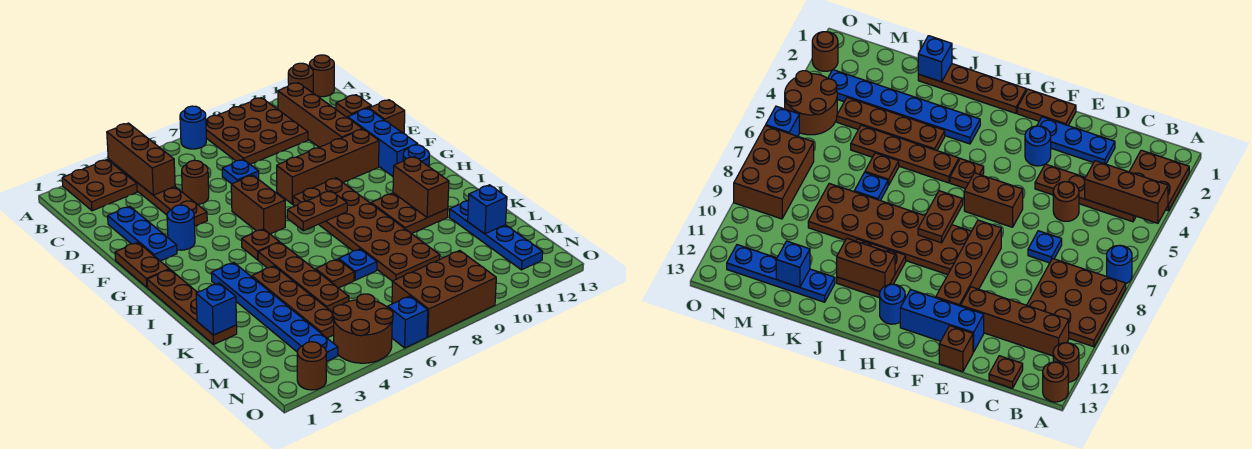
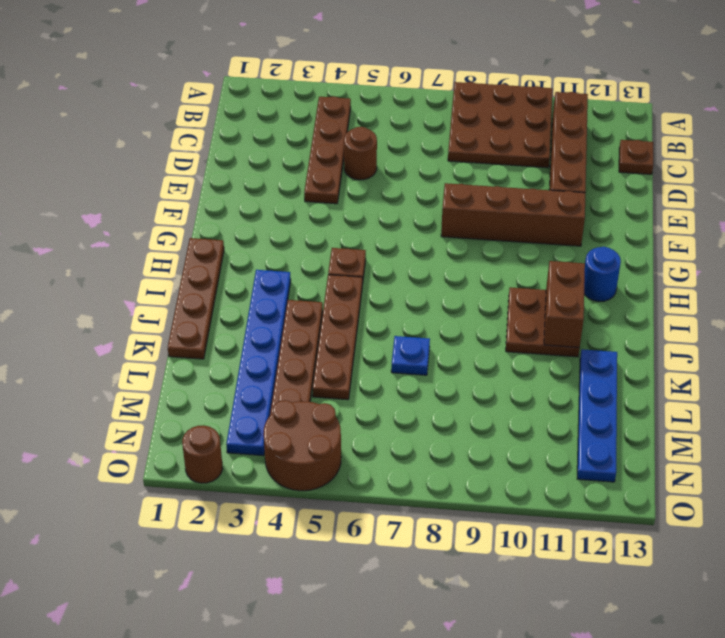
none -> brown plate A2:B3 level 1
none -> blue round brick A7 level 1
none -> brown round brick A12 level 1
none -> brown round brick A13 level 1

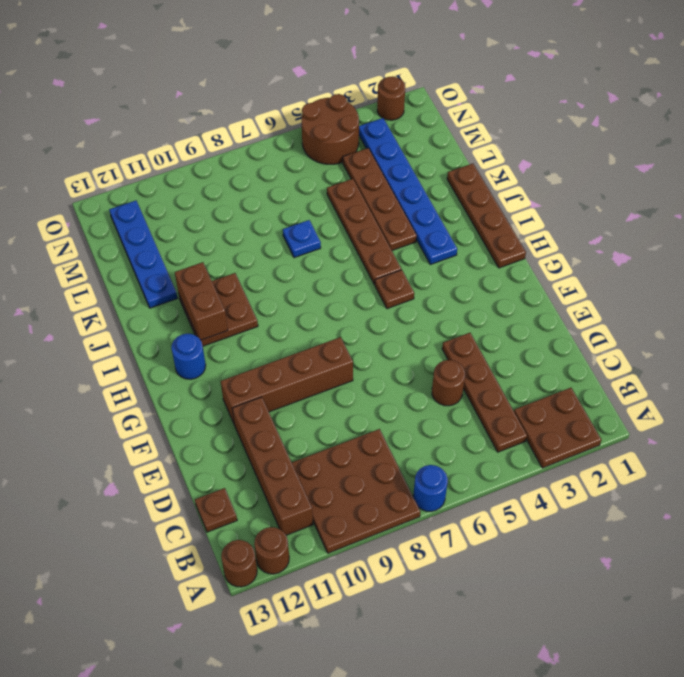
none -> blue plate D2:F2 level 1
none -> blue plate D7 level 1
none -> blue brick E12:G12 level 1
none -> brown brick E13 level 1

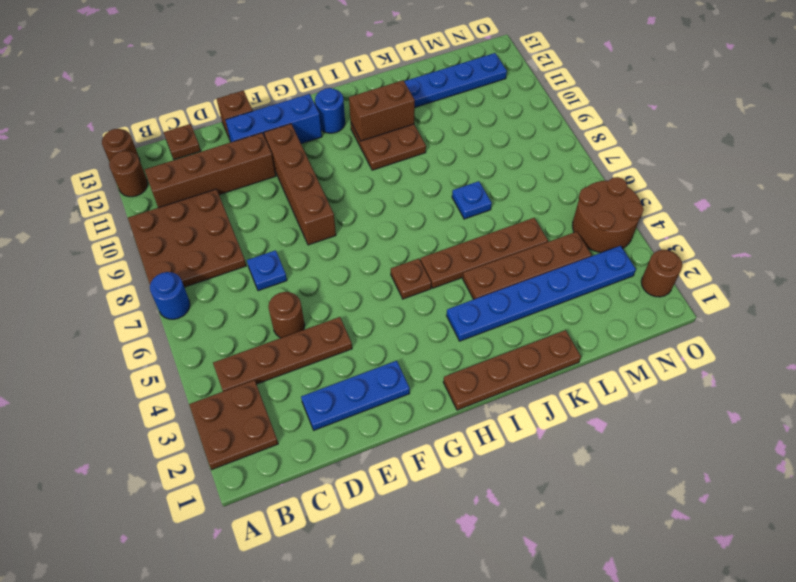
none -> brown plate F1:G1 level 1
none -> blue round brick F3 level 1
none -> brown brick F6:G6 level 1
none -> brown plate G8:L9 level 1

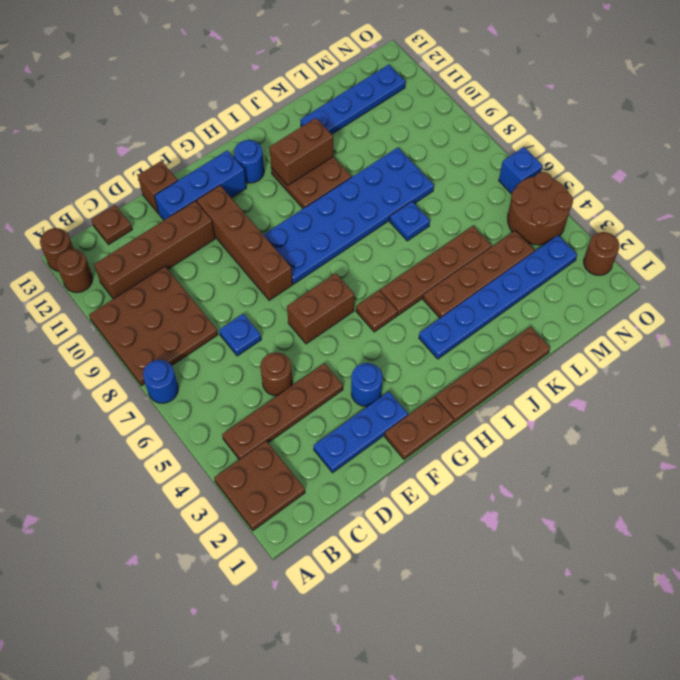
blue plate G8:L9 level 1 -> brown plate G8:L9 level 1
none -> brown plate K6 level 1
none -> brown brick N7:O9 level 1
none -> brown brick A4:C4 level 2
none -> brown plate H7:H8 level 2

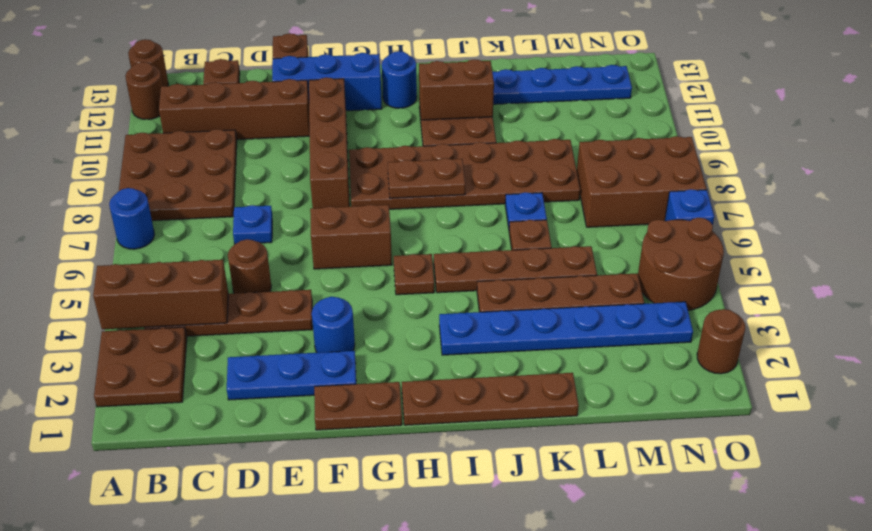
brown plate H8:I8 level 2 -> brown plate H7:H8 level 2
brown brick M7:O8 level 1 -> brown brick N7:O9 level 1
none -> blue brick K1 level 2
none -> blue brick L12 level 2

